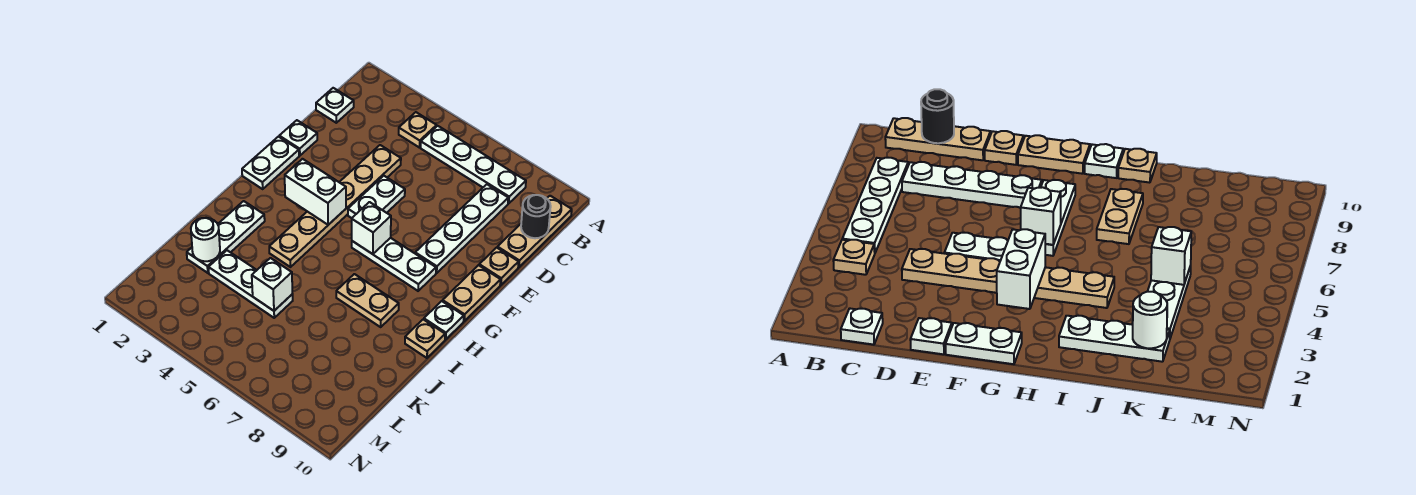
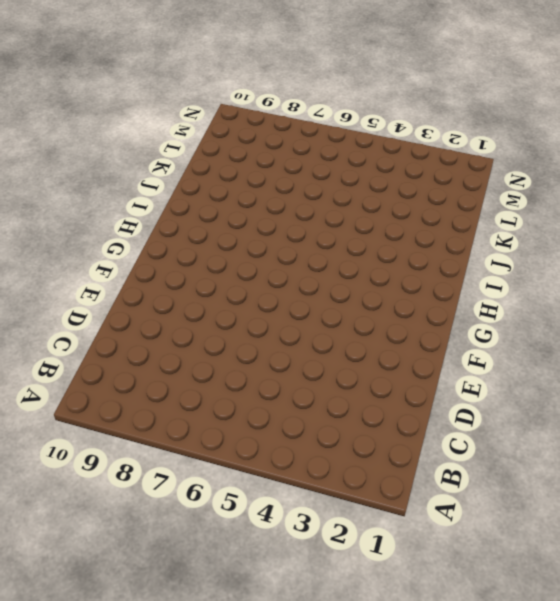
none -> tan plate B4 level 1
none -> white plate B5:B8 level 1
none -> tan plate B10:D10 level 1

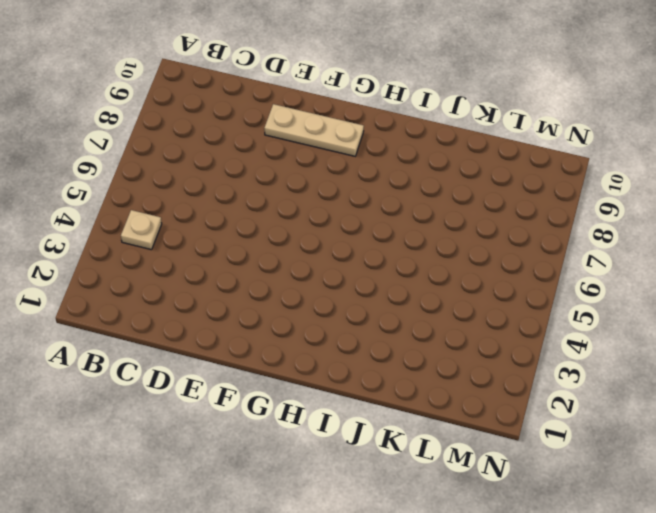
tan plate E9:G9 level 1 -> tan plate B10:D10 level 1
none -> white plate B5:B8 level 1
none -> white plate C1 level 1
none -> white plate C8:F8 level 1

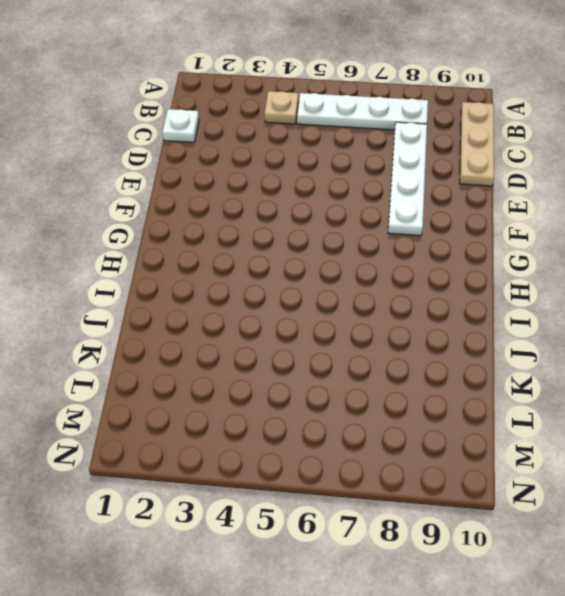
none -> tan plate D4:I4 level 1
none -> white plate E1 level 1
none -> white plate E5:F5 level 1

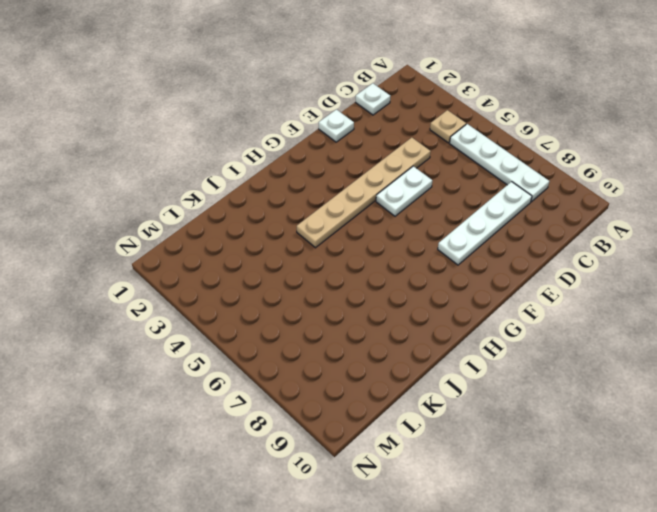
none -> tan plate B10:D10 level 1
none -> tan plate E10 level 1
none -> white plate F1:G1 level 1

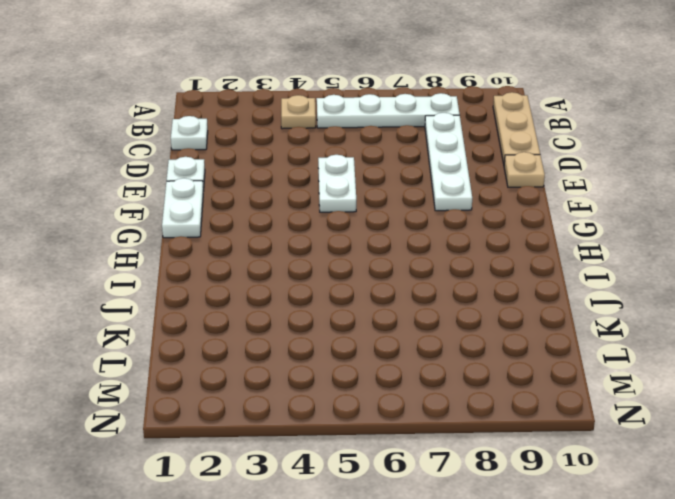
none -> tan plate D4:I4 level 1
none -> tan plate F10:G10 level 1
none -> white plate G6:G8 level 1

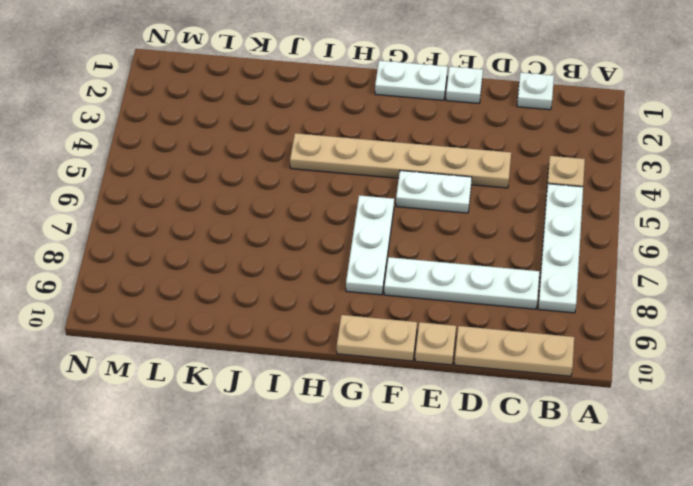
none -> white plate H10 level 1
none -> white plate I2:K2 level 1
none -> tan plate I7:I8 level 1

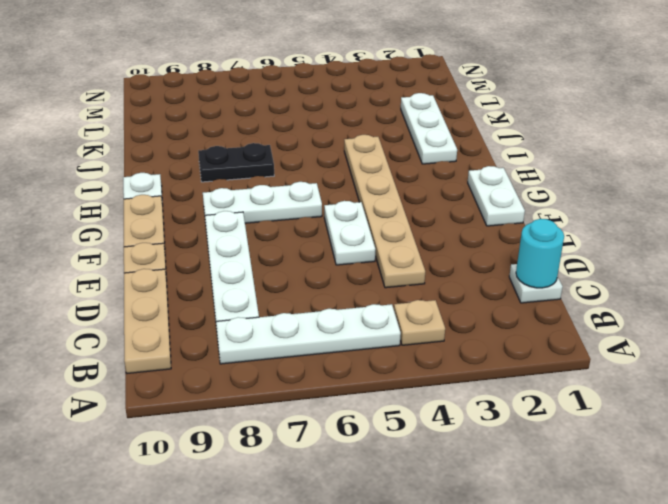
cyan round brick C1 level 2 -> none
black plate I7:I8 level 1 -> tan plate I7:I8 level 1
none -> white plate E1 level 1
none -> tan plate I10 level 1
none -> white plate K3:K5 level 1

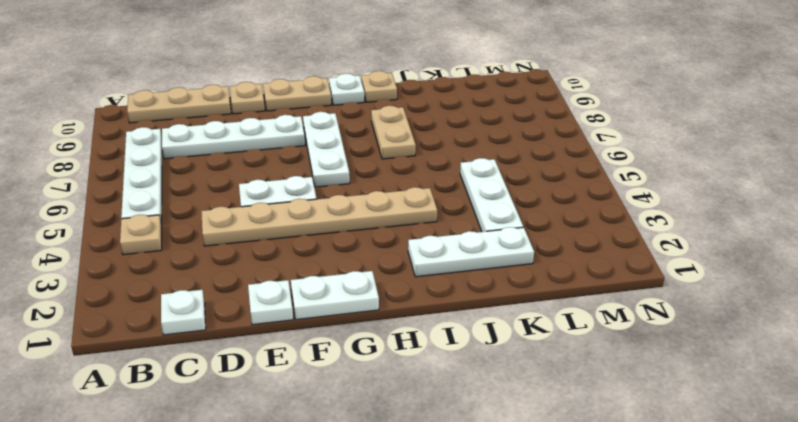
none -> black round brick C10 level 2
none -> white brick G3:G4 level 2
none -> white brick G6 level 2

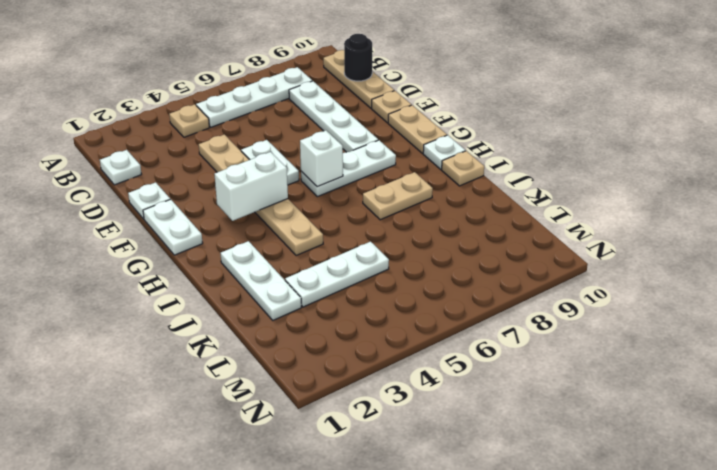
none -> white round brick K2 level 2
none -> white brick K5 level 2

